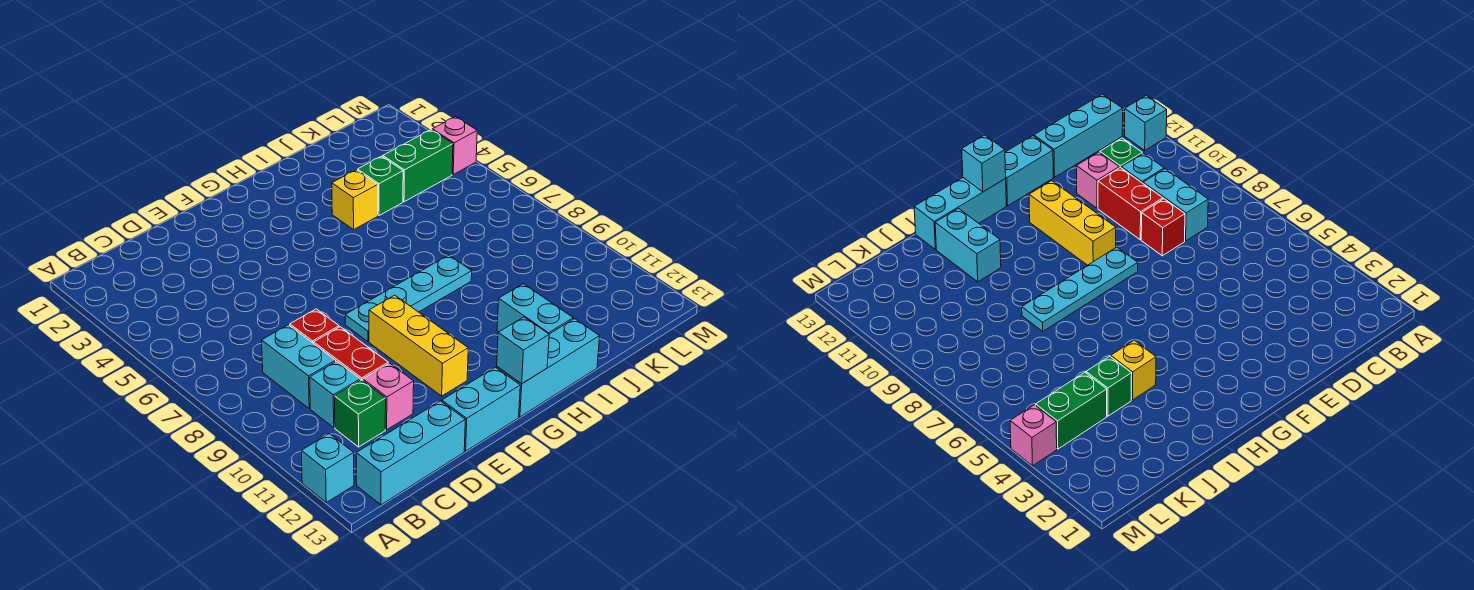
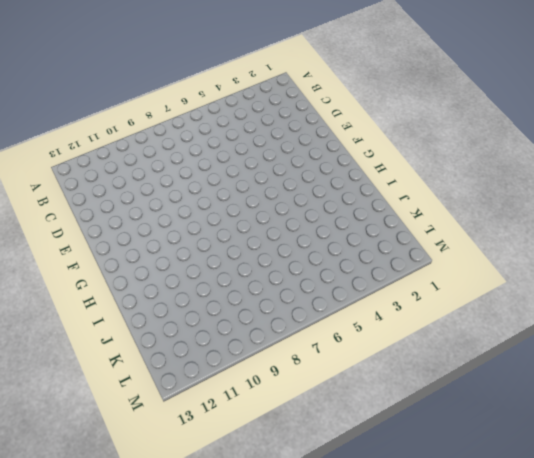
none -> cyan brick A12 level 1
none -> cyan brick B13:D13 level 1
none -> cyan brick C8:C9 level 1

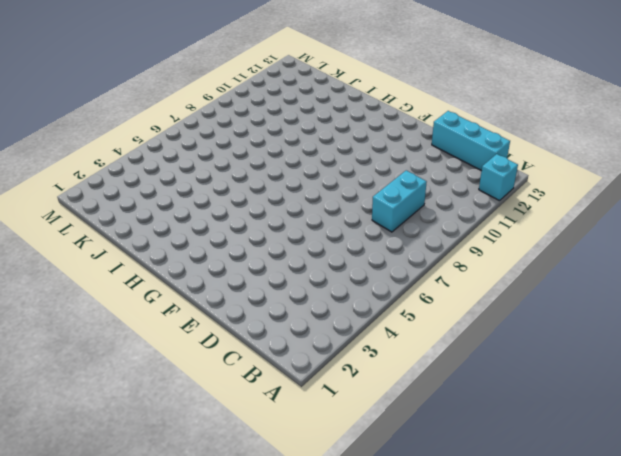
none -> cyan brick C10 level 1
none -> green brick C11 level 1
none -> red brick D8 level 1

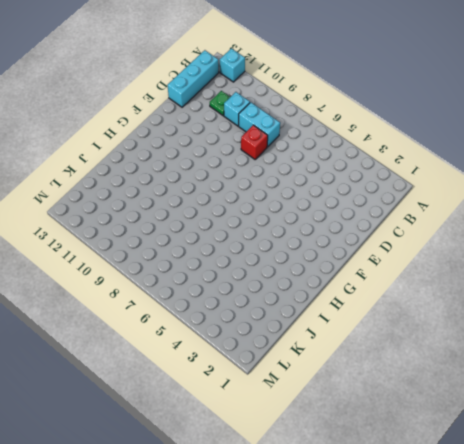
green plate C11 level 1 -> green brick C11 level 1
none -> red brick D9:D10 level 1
none -> pink brick D11 level 1
none -> cyan brick E13:F13 level 1

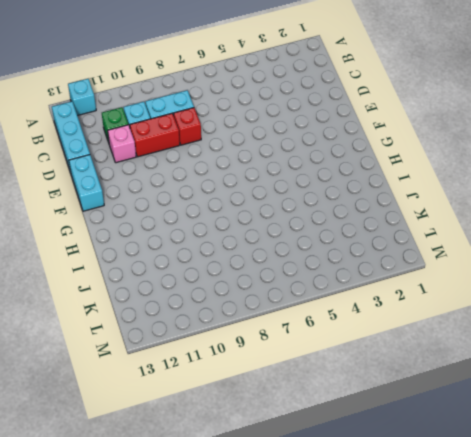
none -> cyan plate F8:I8 level 1
none -> yellow brick F9:F11 level 1
none -> cyan brick G13:I13 level 1

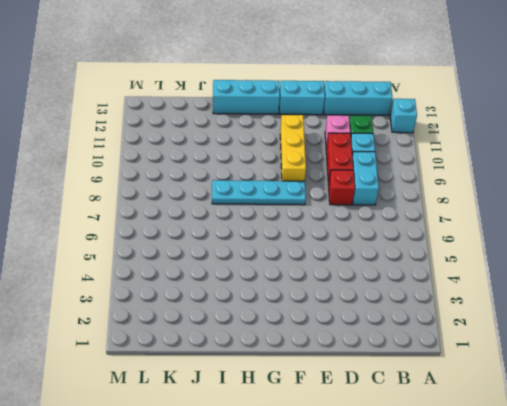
none -> yellow brick I4 level 1
none -> cyan brick I11:I12 level 1
none -> green brick J4 level 1

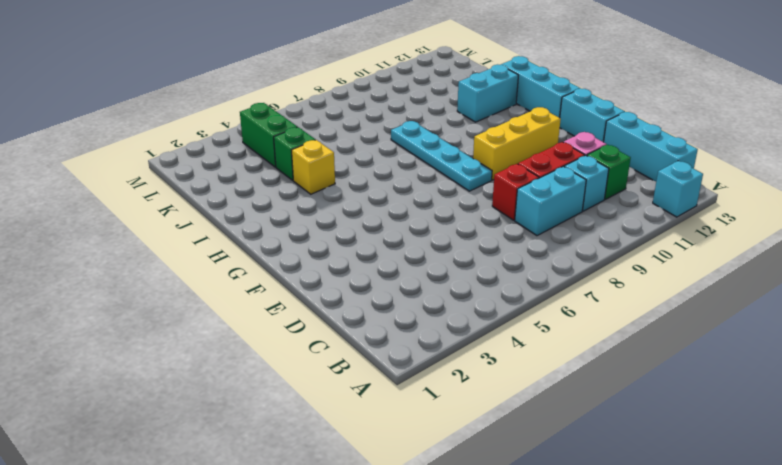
none -> pink brick M4 level 1
none -> cyan brick G13 level 2

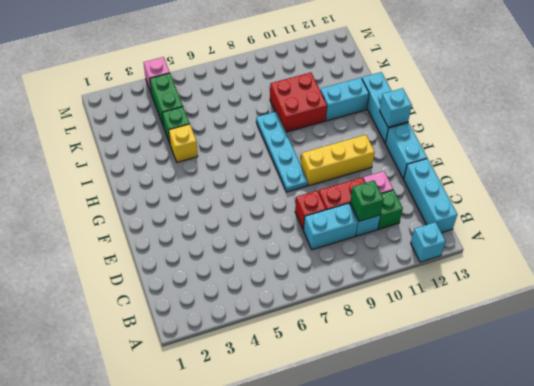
green brick C10 level 2 -> none
red brick I9:J10 level 1 -> none

